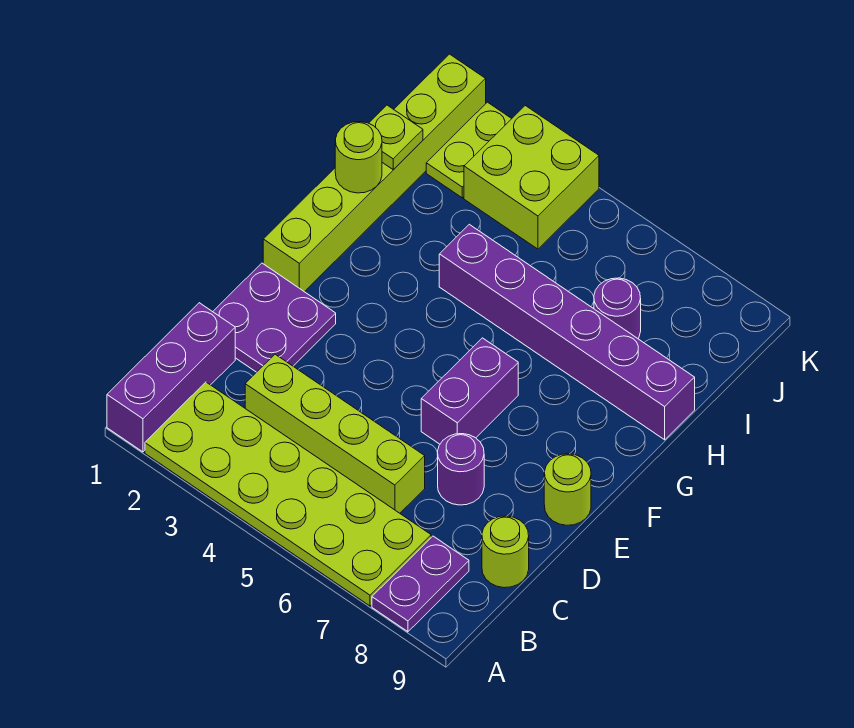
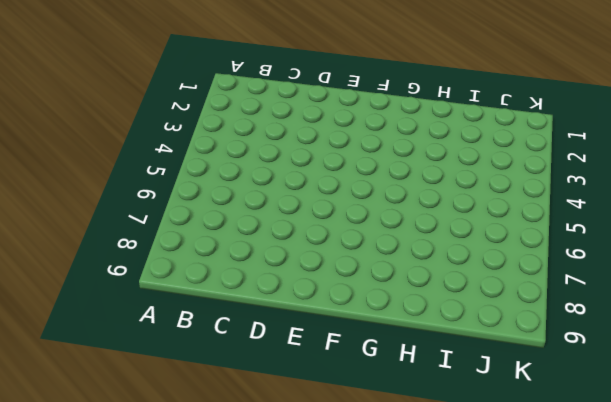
none -> purple brick A1:C1 level 1
none -> lime plate A2:B7 level 1
none -> purple plate A8:B8 level 1

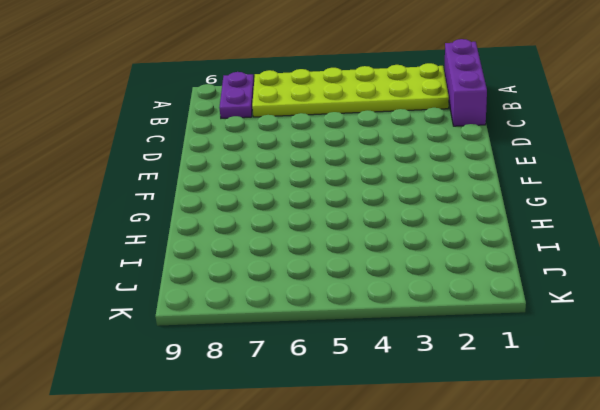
none -> lime brick C3:C6 level 1
none -> lime round brick C9 level 1
none -> purple plate D1:E2 level 1

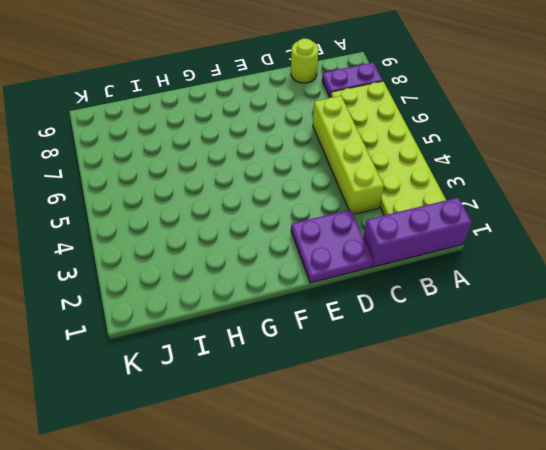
none -> purple round brick D7 level 1
none -> purple brick E6:F6 level 1
none -> lime round brick E9 level 1

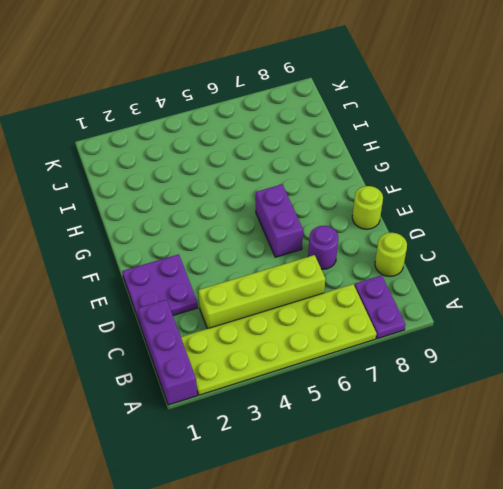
none -> lime brick F1:K1 level 1
none -> purple brick H4:H9 level 1
none -> purple round brick I7 level 1

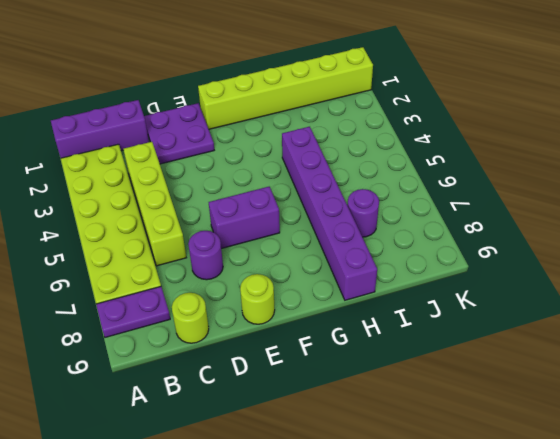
none -> lime plate J2:K2 level 1
none -> lime brick J3:K4 level 1
none -> lime round brick H1 level 2

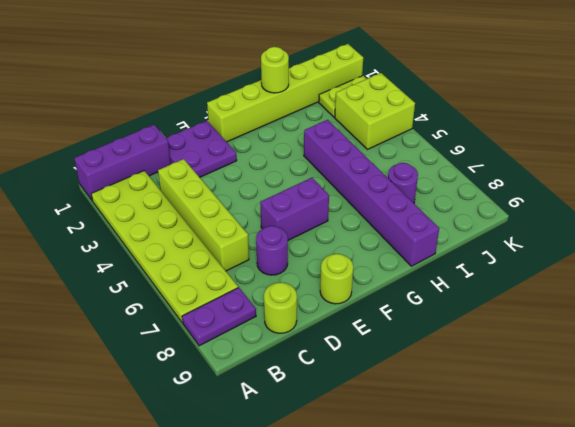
none -> lime plate I1 level 2

